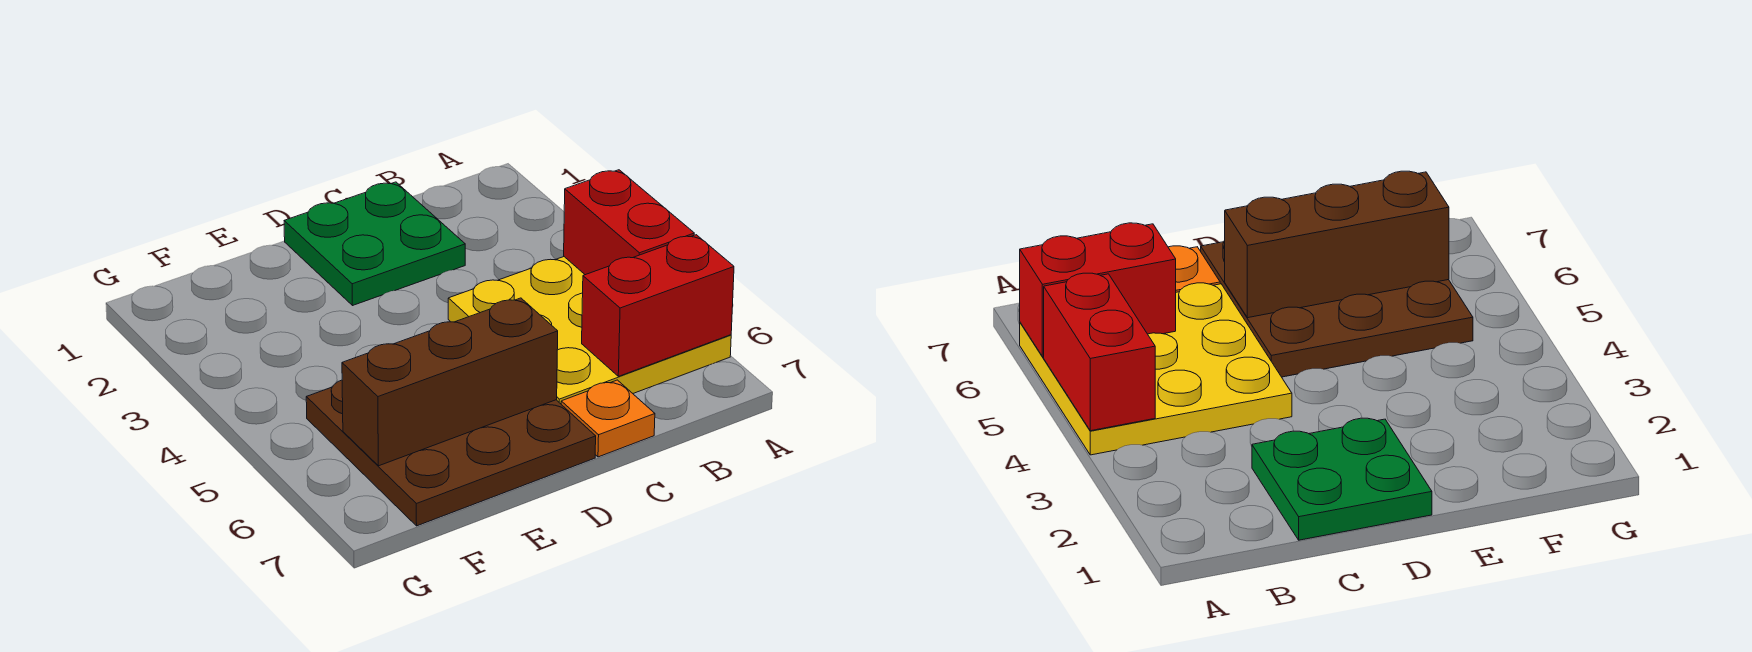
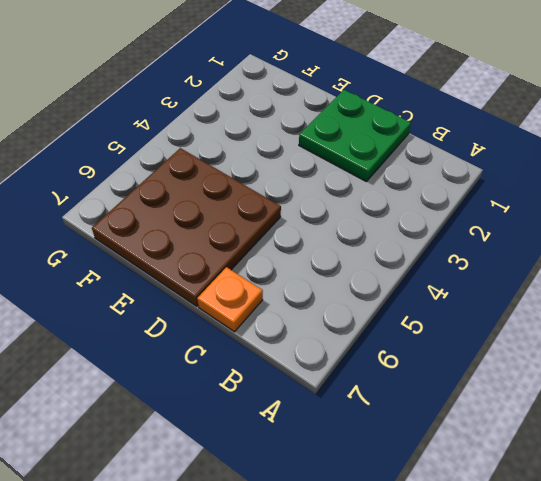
none -> yellow plate A4:C6 level 1
none -> red brick A4:A5 level 2

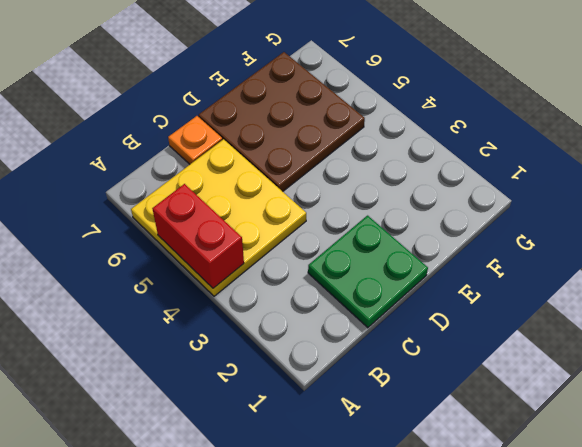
none -> red brick A6:B6 level 2
none -> brown brick D6:F6 level 2

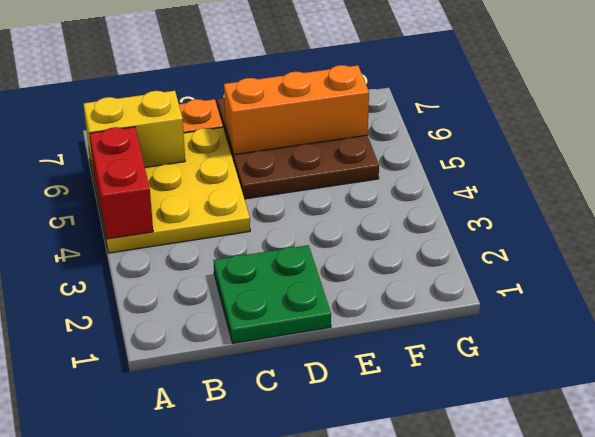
yellow brick A6:B6 level 2 -> red brick A6:B6 level 2
orange brick D6:F6 level 2 -> brown brick D6:F6 level 2

